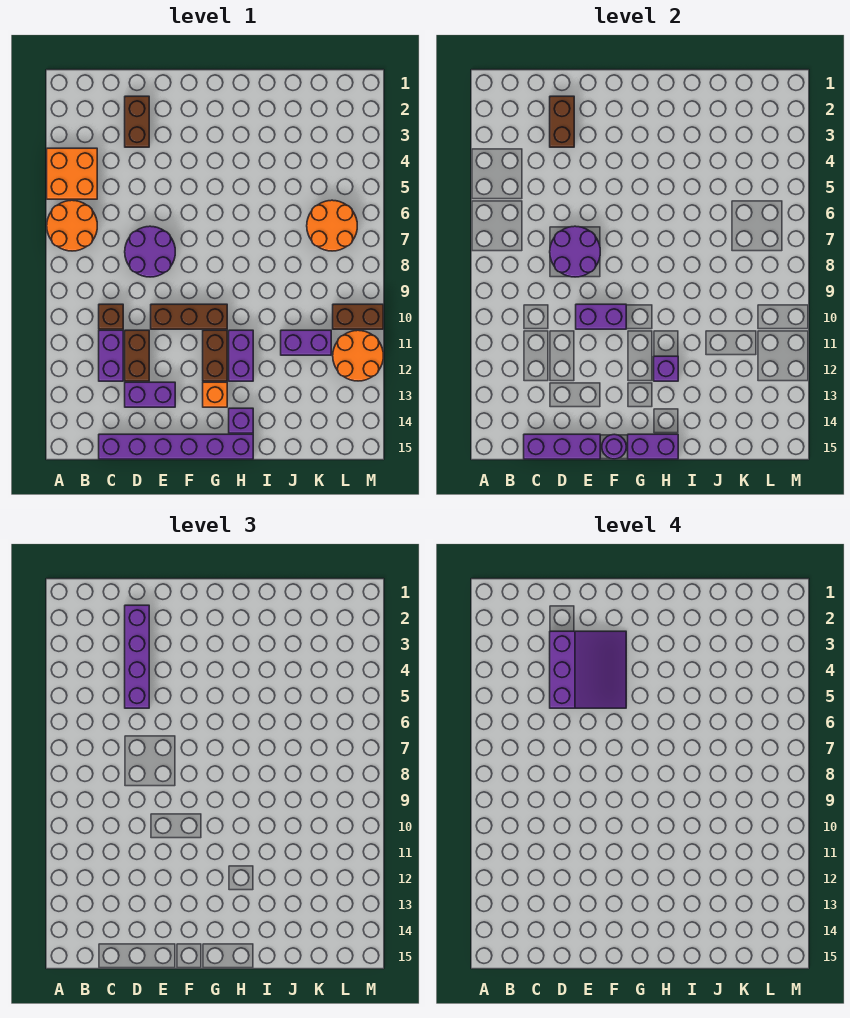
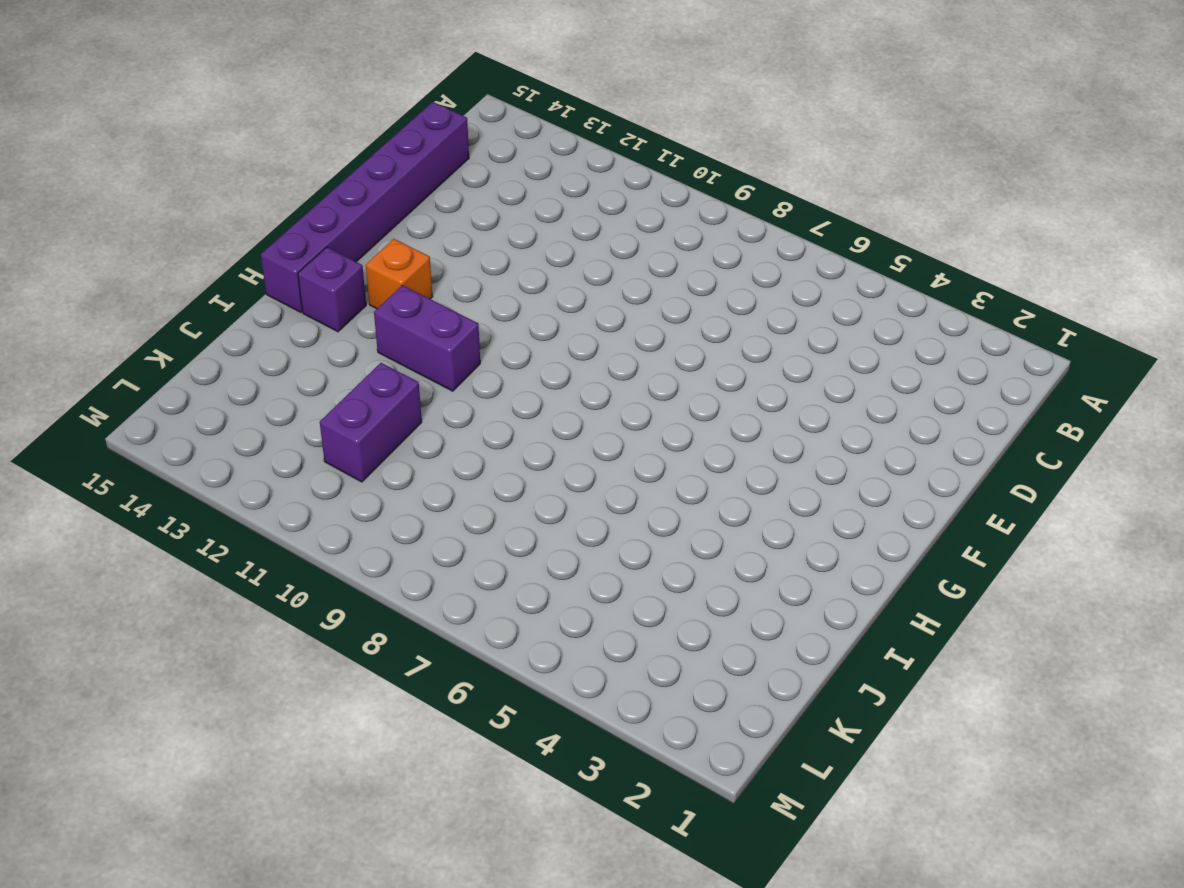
none -> orange brick A4:B5 level 1
none -> orange round brick A6:B7 level 1
none -> brown brick C10 level 1

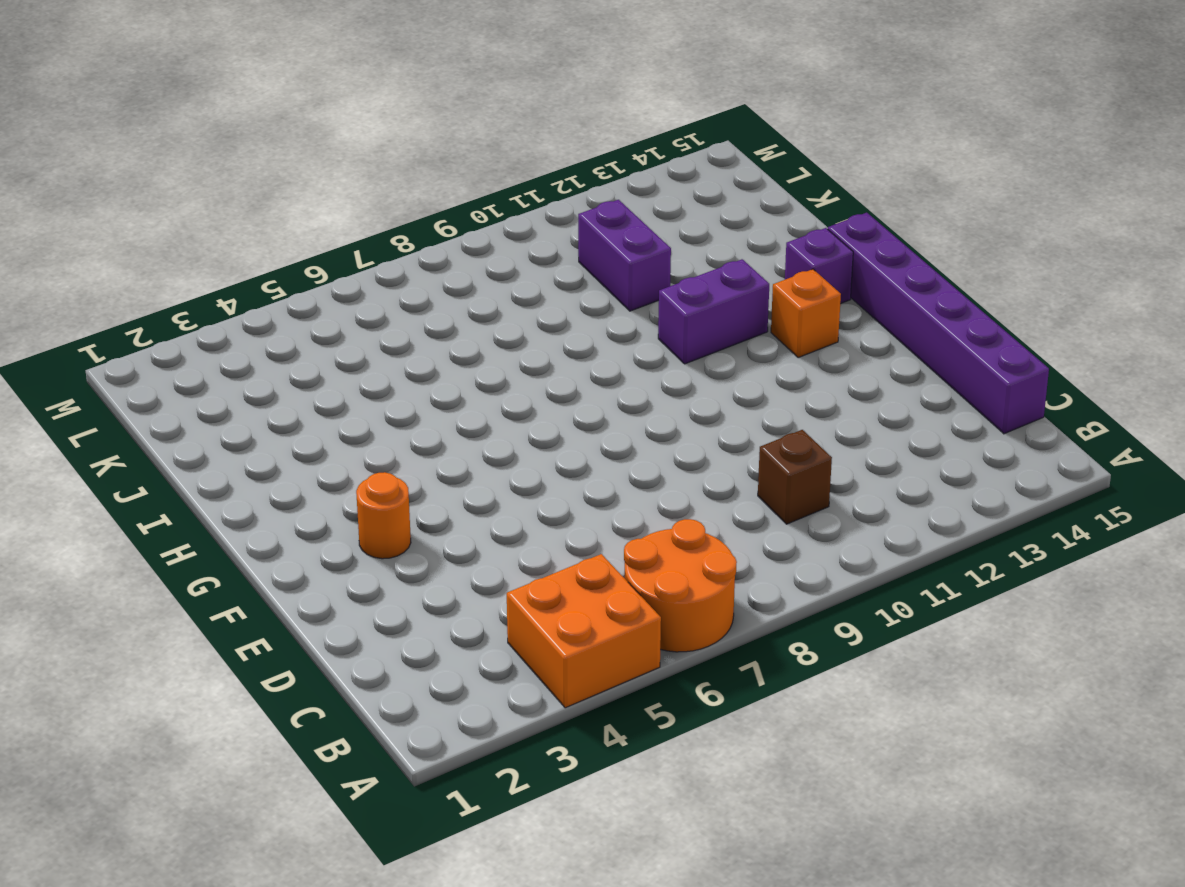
orange round brick F3 level 1 -> none
none -> purple brick C11:C12 level 1
none -> brown brick D2:D3 level 1
none -> purple round brick D7:E8 level 1

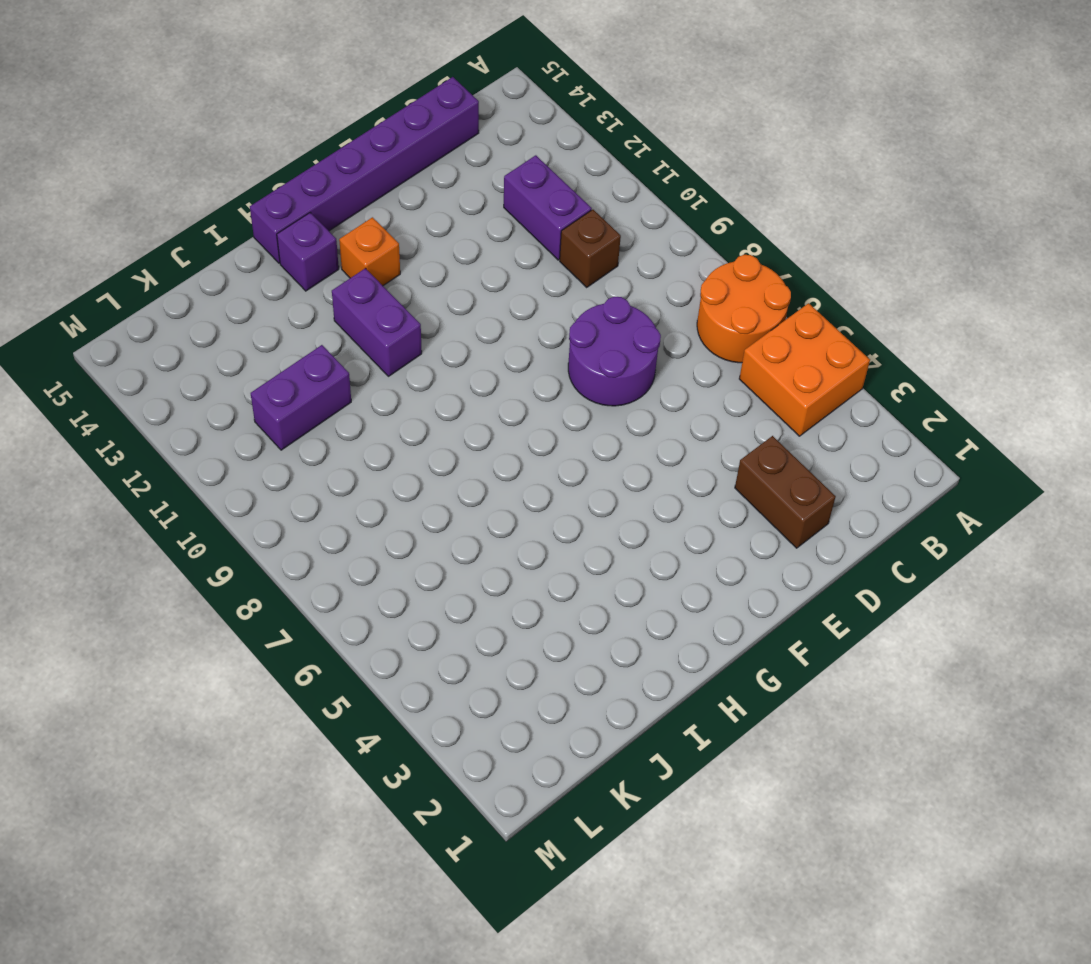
none -> brown brick D11:D12 level 1
none -> purple brick D13:E13 level 1
none -> brown brick E10:G10 level 1

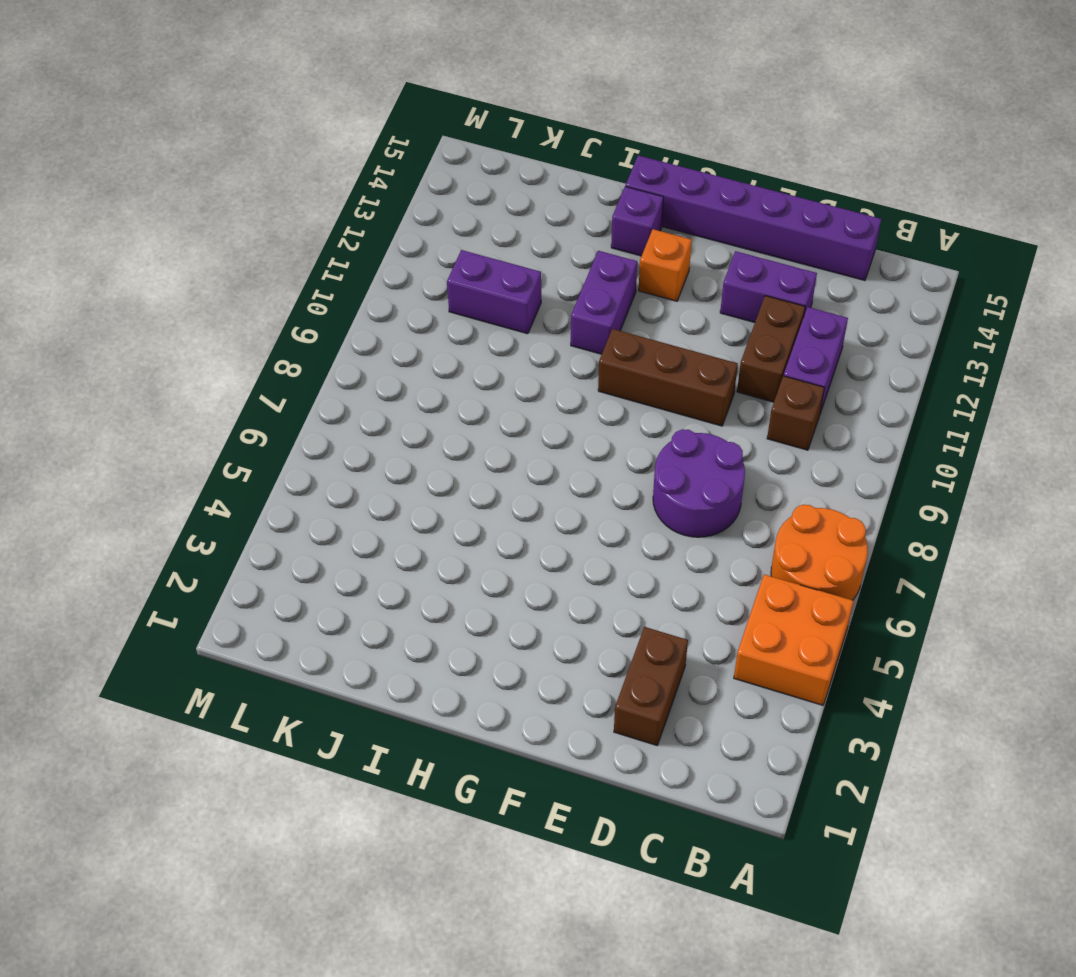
none -> brown brick G11:G12 level 1
none -> orange round brick K6:L7 level 1
none -> brown brick L10:M10 level 1

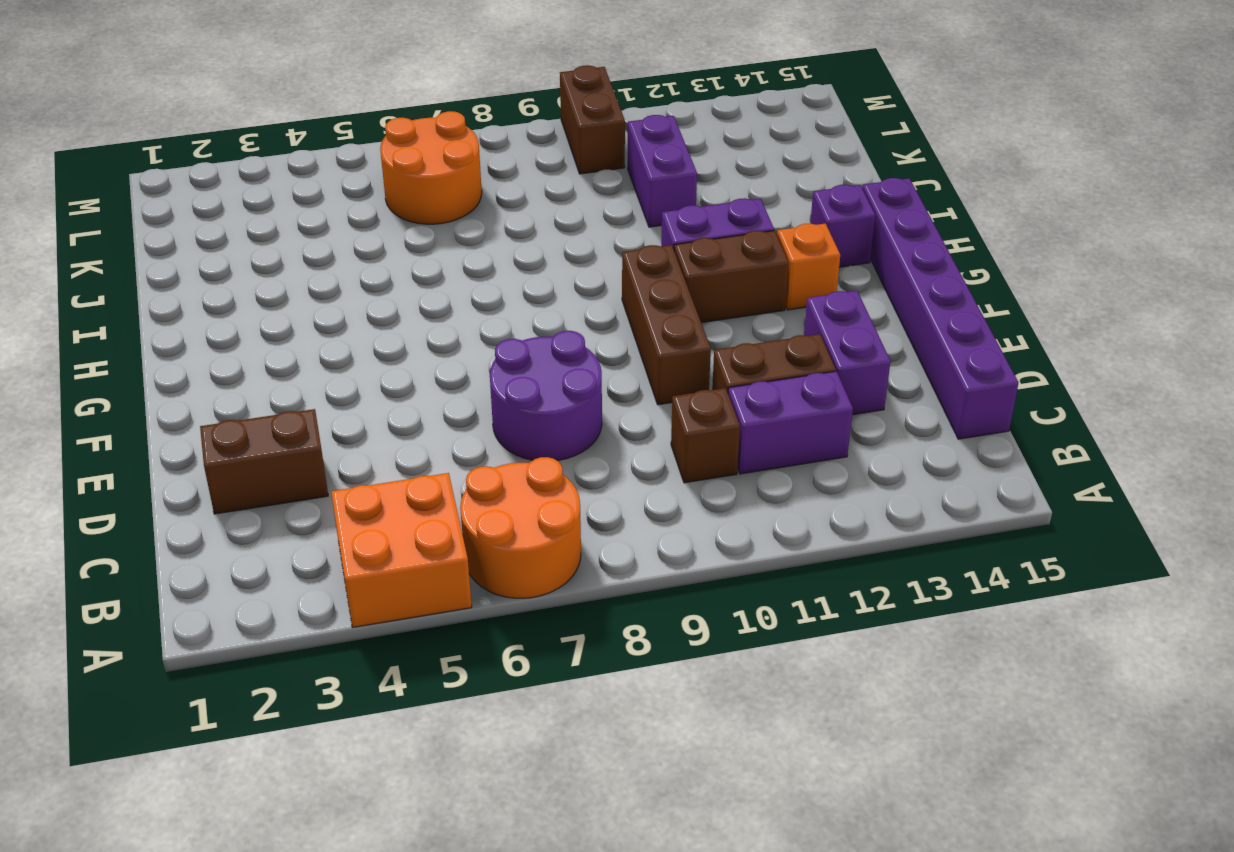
none -> orange round brick L11:M12 level 1
none -> purple brick C15:E15 level 2
none -> brown brick D2:D3 level 2

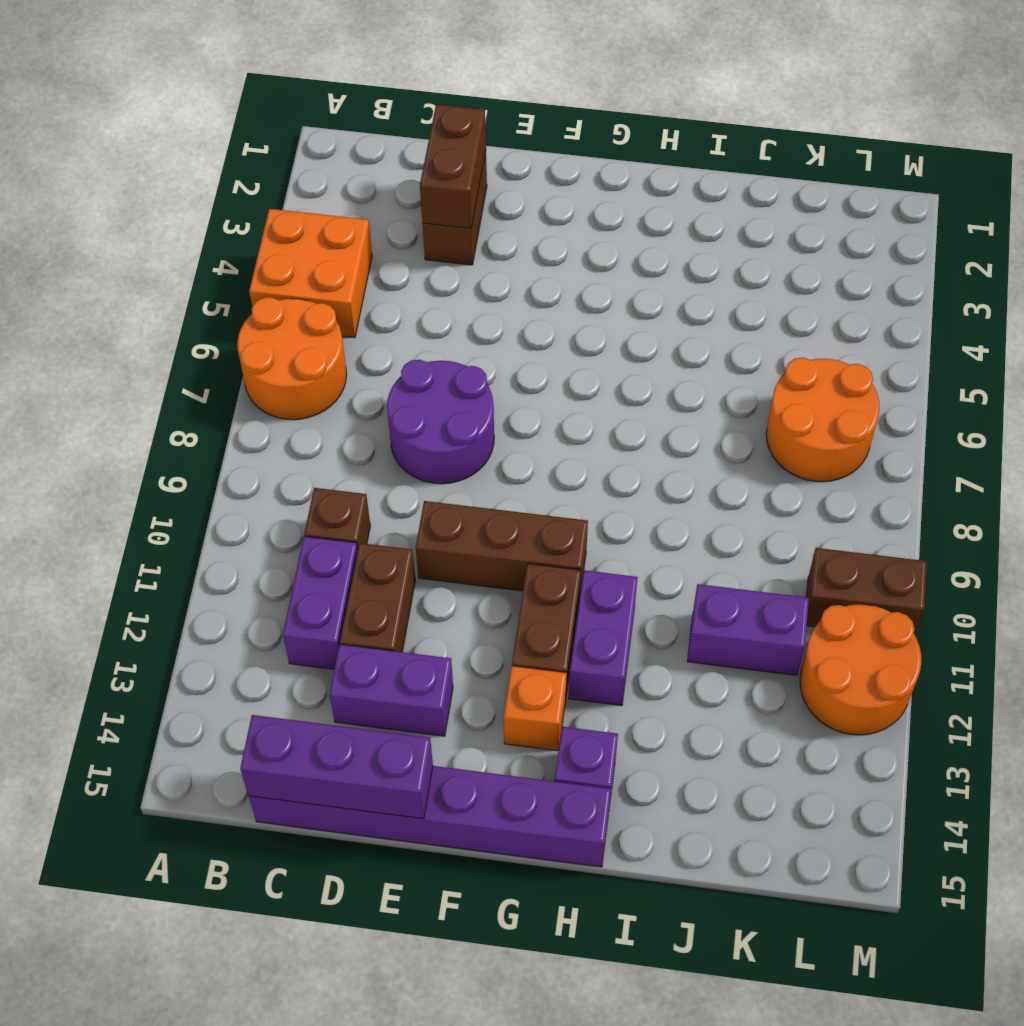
none -> purple round brick D7:E8 level 2
none -> purple brick E10:F10 level 2
none -> purple round brick F15 level 2

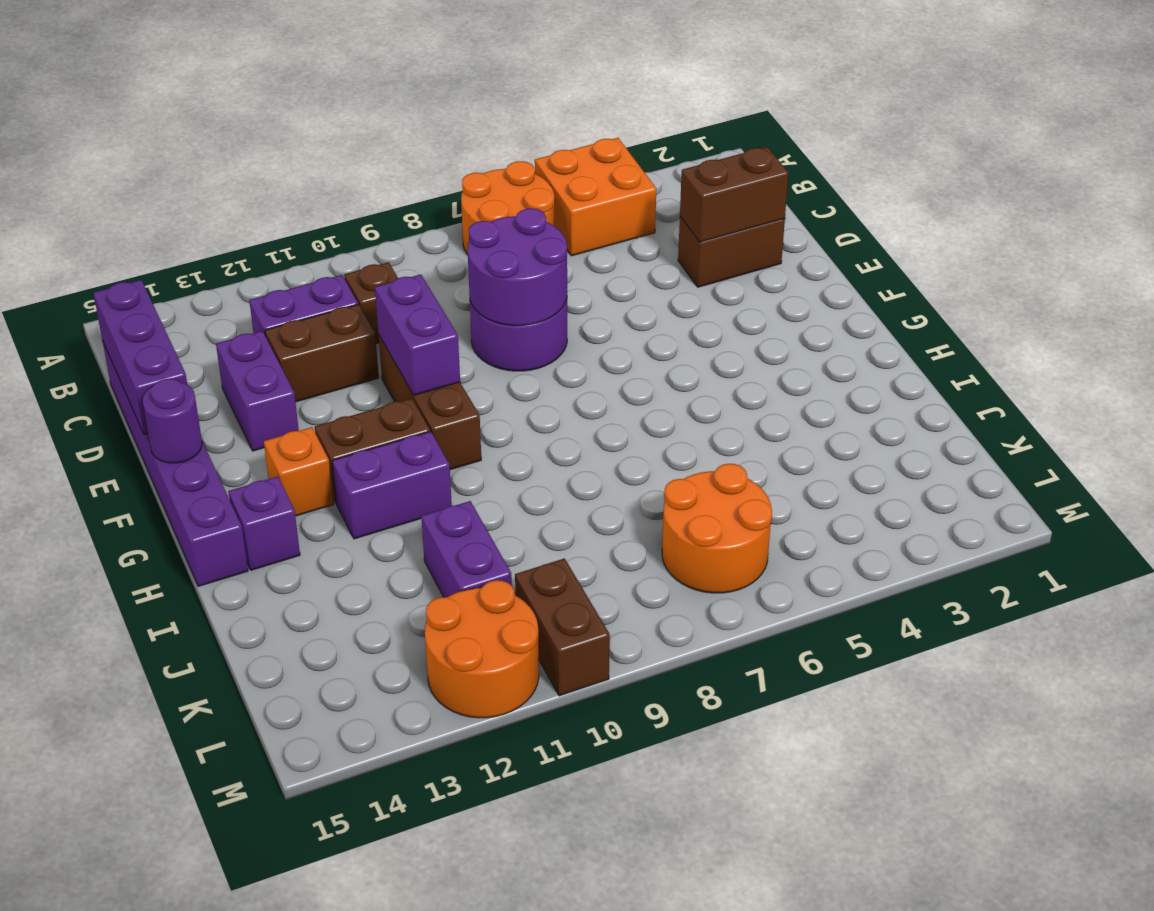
none -> purple brick G15:H15 level 2
none -> purple brick H12 level 2
none -> purple brick D2:D5 level 3

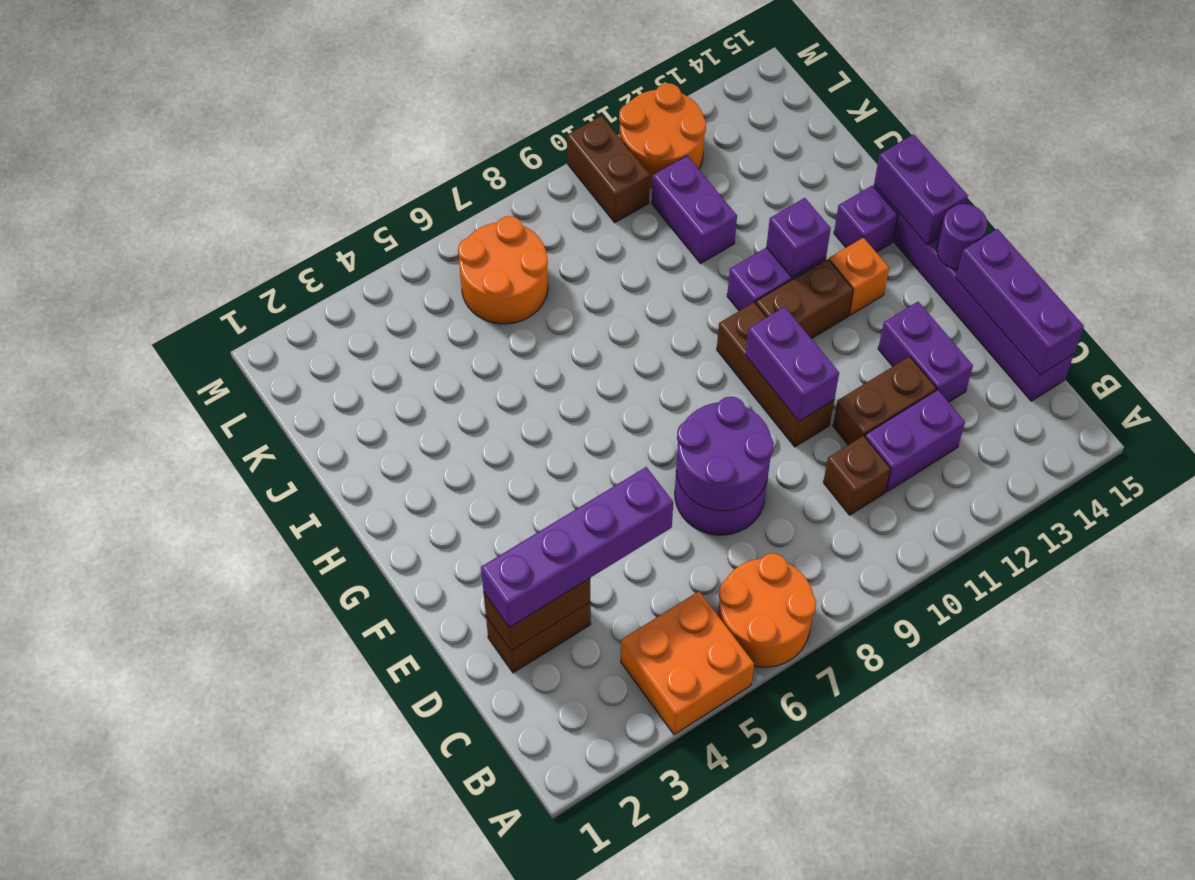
none -> purple slope D3:F5 level 4 top D

